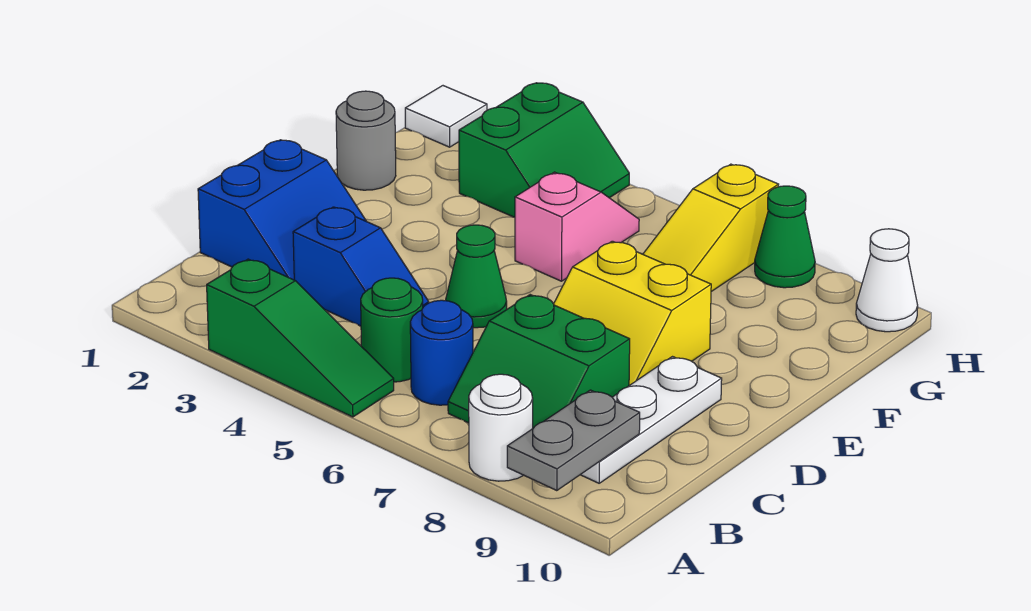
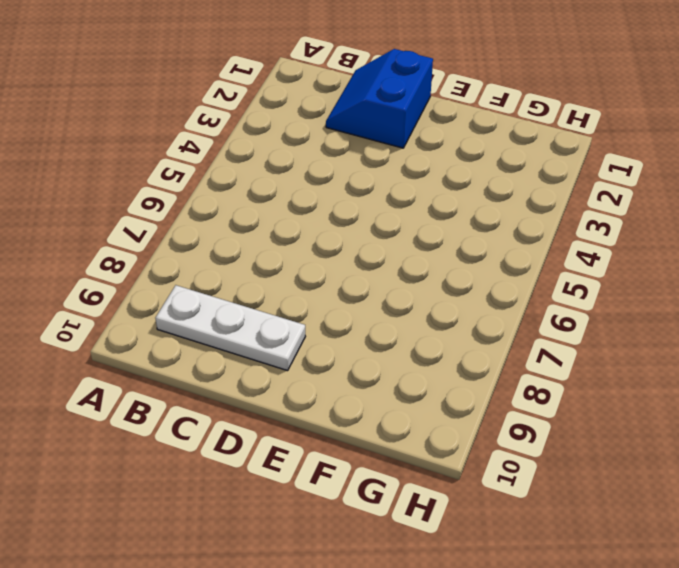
blue slope C1:D2 level 1 top D -> blue slope C1:D2 level 1 top 1
none -> green slope A3:A5 level 1 top 3
none -> white round brick A8 level 1
none -> green round brick B5 level 1

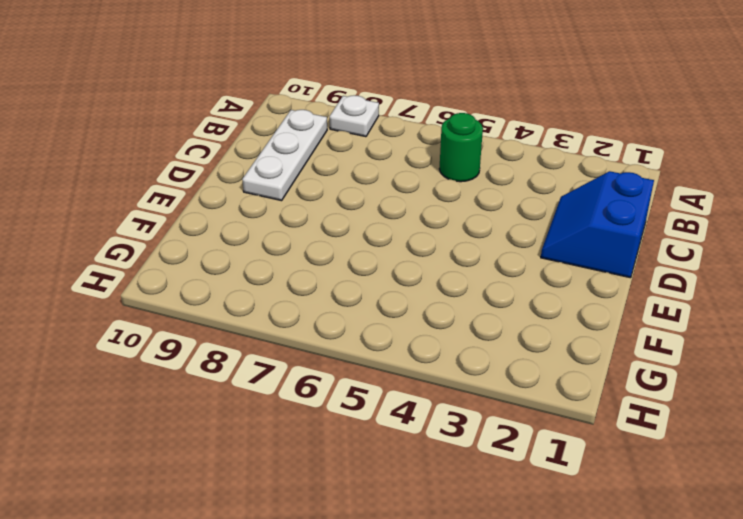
white plate A8 level 1 -> white round brick A8 level 1
none -> green slope A3:A5 level 1 top 3
none -> blue round brick B6 level 1
none -> green slope B7:C8 level 1 top C

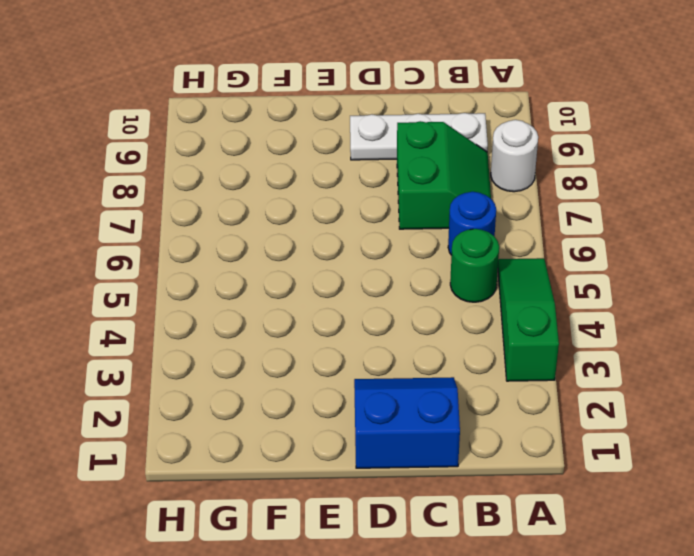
none -> blue slope C3:C4 level 1 top 3
none -> green cone D5 level 1
none -> yellow slope D7:E8 level 1 top E

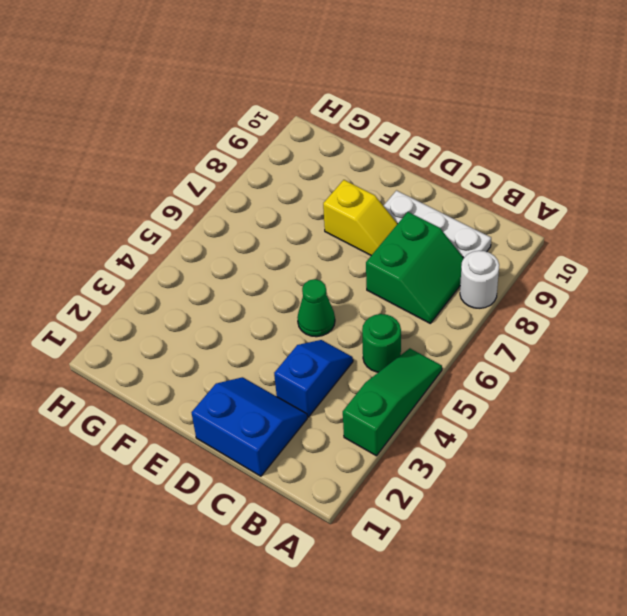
yellow slope D8:E8 level 1 top E -> yellow slope D7:E8 level 1 top E
none -> blue round brick B6 level 1
none -> grey round brick F1 level 1
none -> pink slope F5:G5 level 1 top F

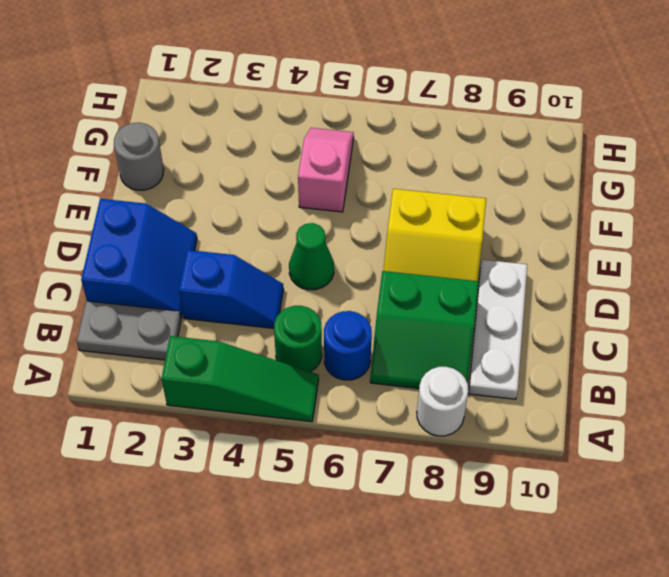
grey plate B1:B2 level 1 -> grey plate A9:B9 level 2
none -> yellow slope F7:H7 level 1 top H
none -> green slope G3:H4 level 1 top 3
none -> white tile H1 level 1

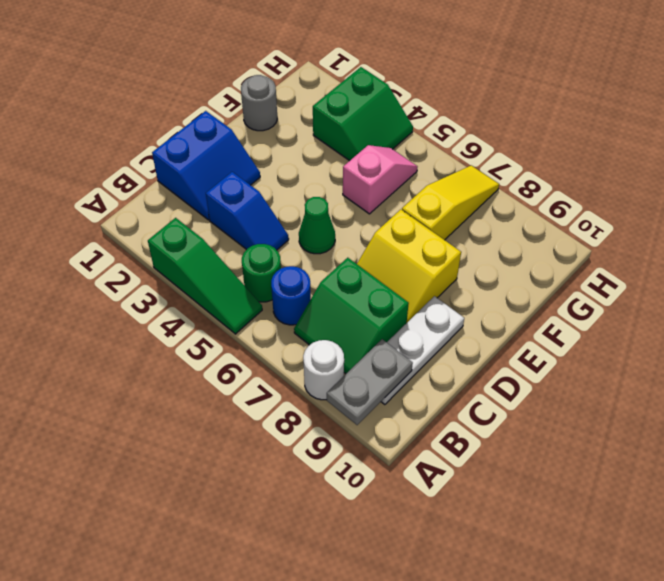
yellow slope F7:H7 level 1 top F -> yellow slope F7:H7 level 1 top H
none -> white tile H1 level 1
none -> green cone H8 level 1
none -> white cone H10 level 1

